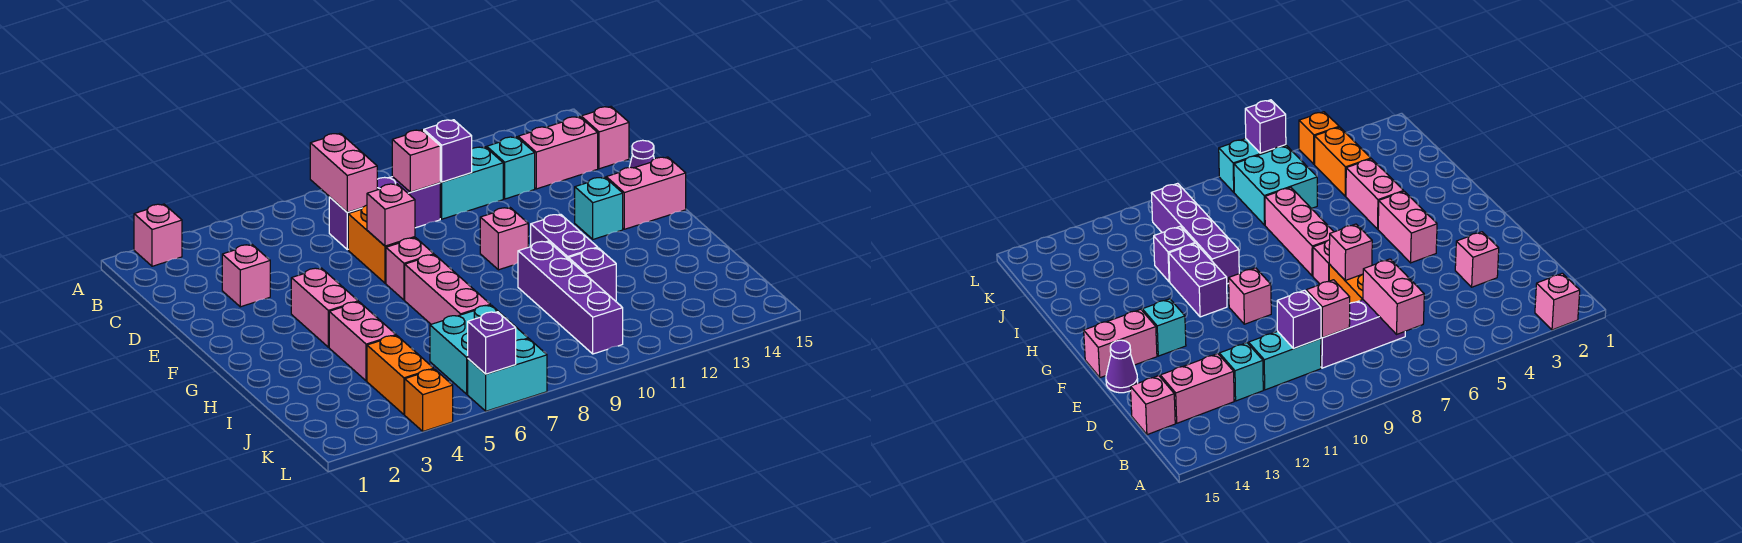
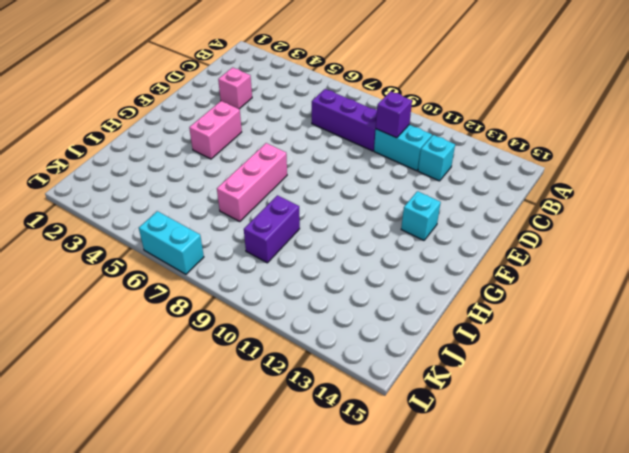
purple brick I9:J9 level 1 -> purple brick G11:H11 level 1
none -> pink brick A2 level 1
none -> pink brick C13:C14 level 1
none -> pink brick C15 level 1

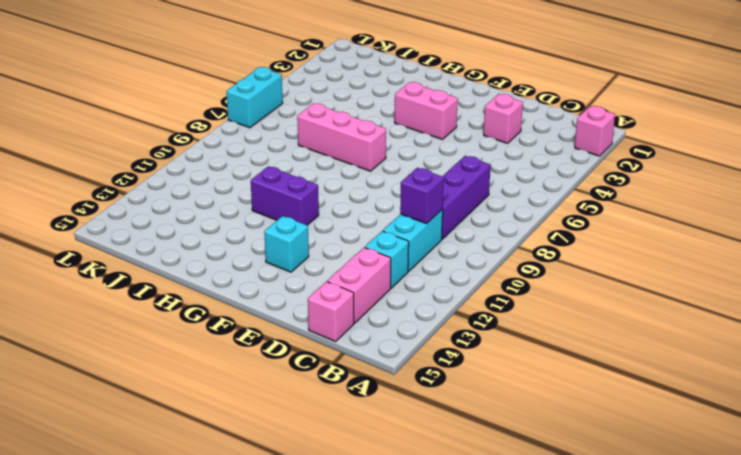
none -> orange brick D7:E7 level 1
none -> purple cone E15 level 1
none -> pink brick F7 level 1

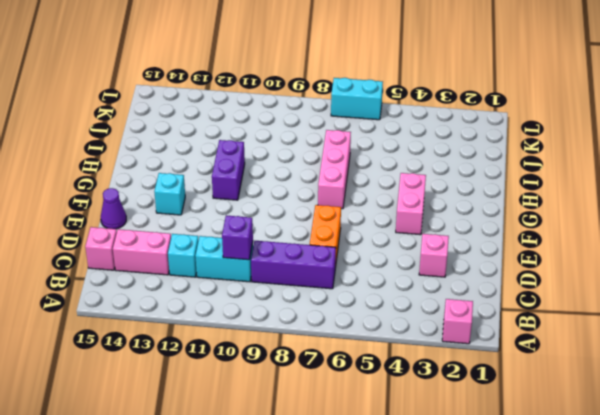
none -> pink brick F7 level 1
none -> pink brick F10 level 1
none -> pink brick F14:F15 level 1

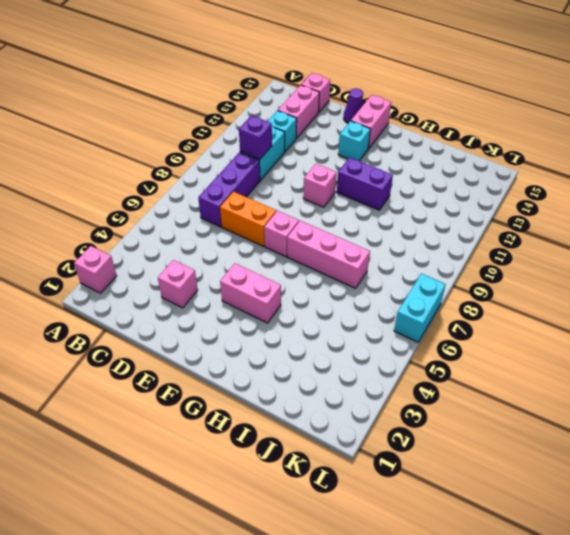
none -> pink brick H4:I4 level 1
none -> purple brick H10:K10 level 1
none -> purple brick I11 level 1

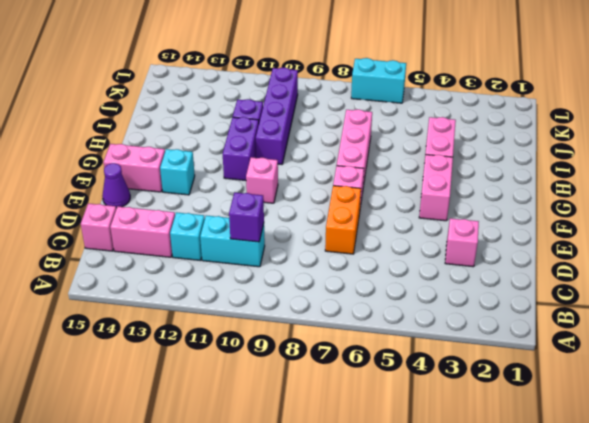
none -> pink brick A2 level 1
none -> purple brick C7:C9 level 1
none -> orange brick J4:K4 level 1

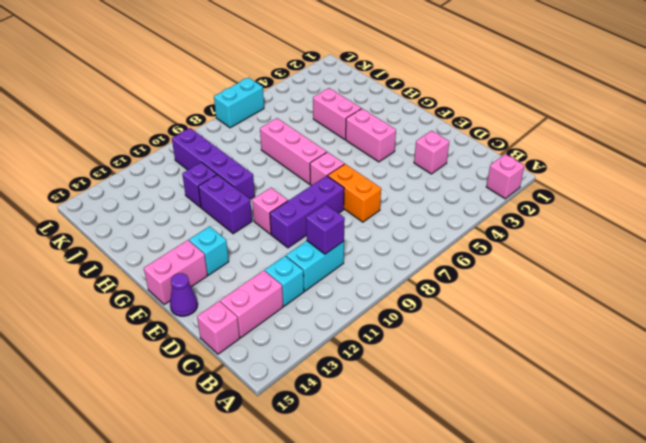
purple brick E8:E10 level 1 -> purple brick C7:C9 level 1
none -> orange brick J4:K4 level 1
none -> cyan brick J6:K7 level 1
none -> orange brick L4 level 1

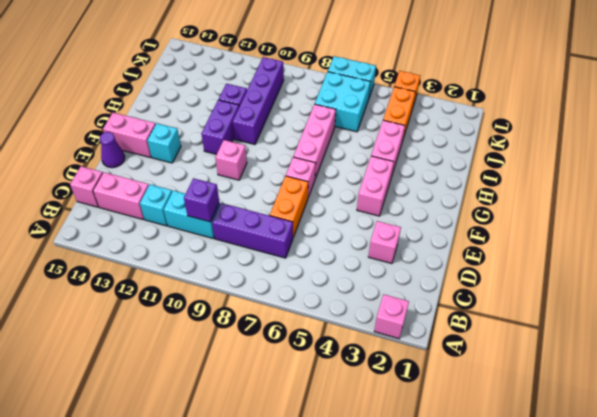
none -> pink brick B7:C7 level 2
none -> pink brick C9 level 2
none -> pink brick E7 level 2

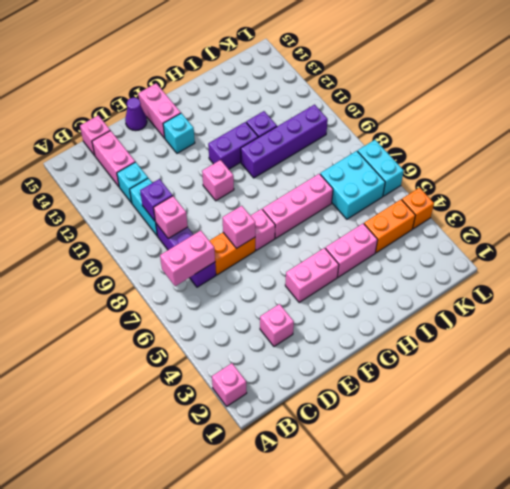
none -> purple brick L6 level 2

